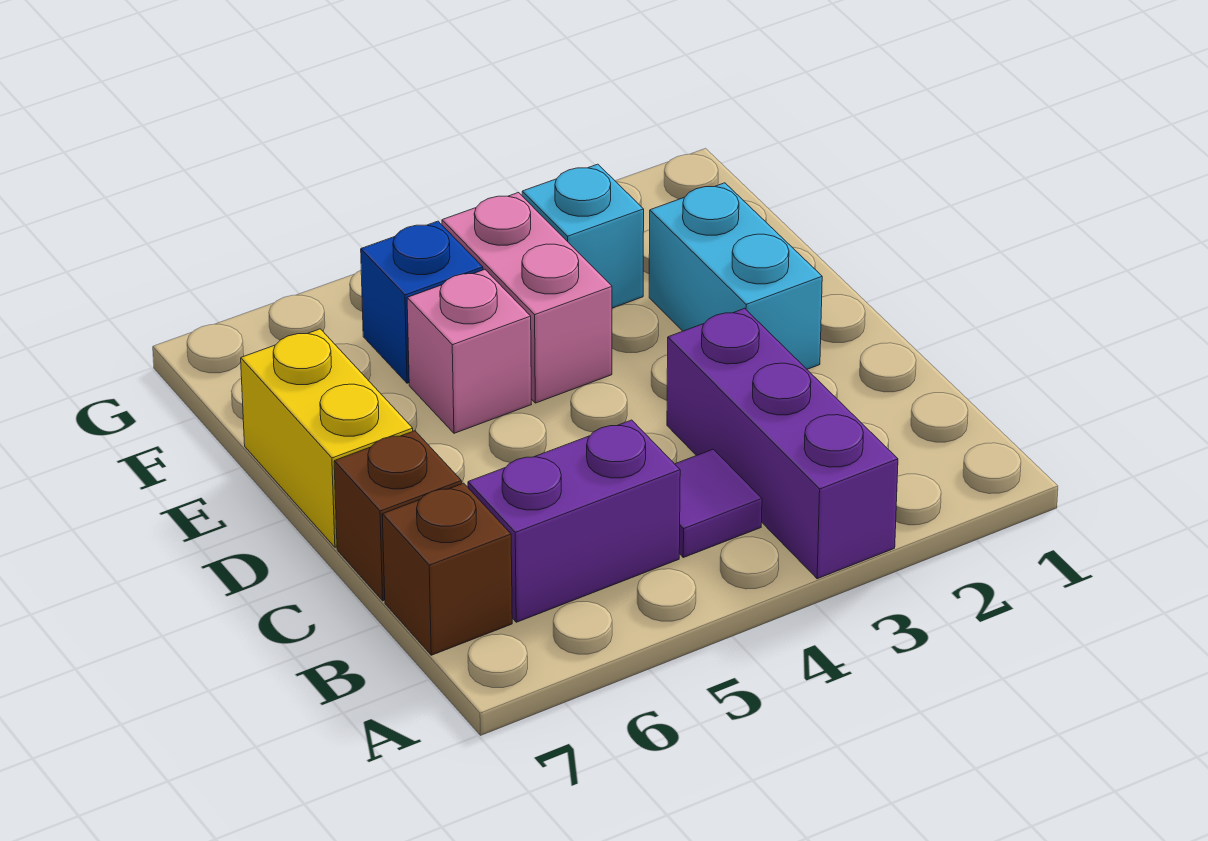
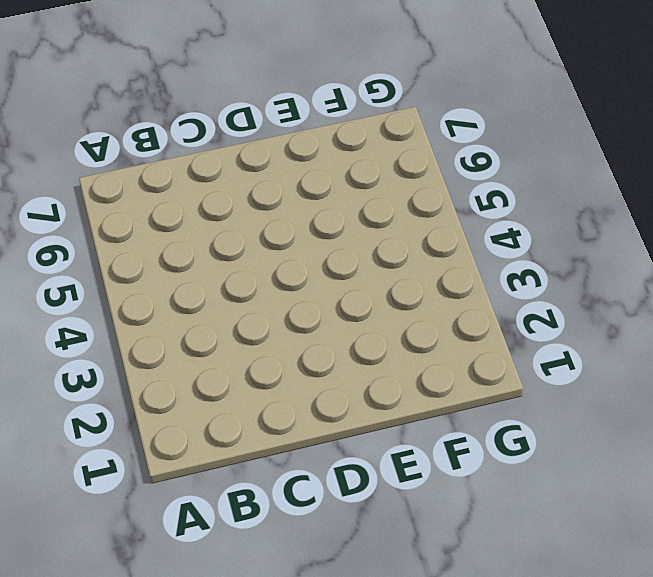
none -> purple brick A3:C3 level 1
none -> purple tile B4 level 1

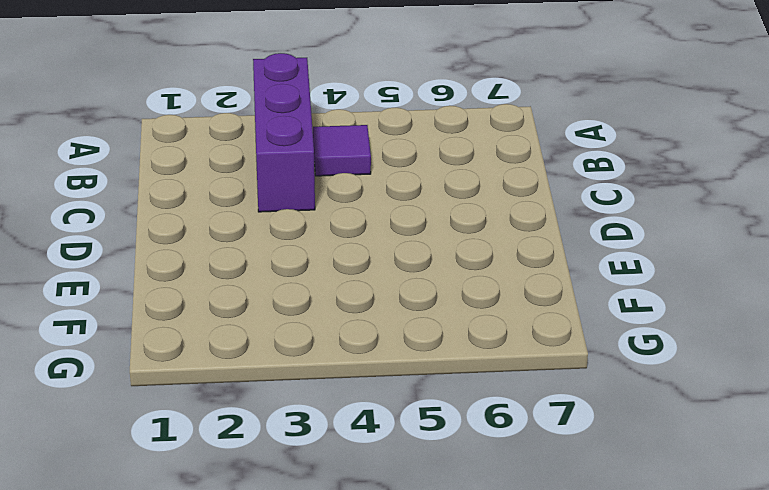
none -> purple brick B5:B6 level 1
none -> brown brick B7 level 1

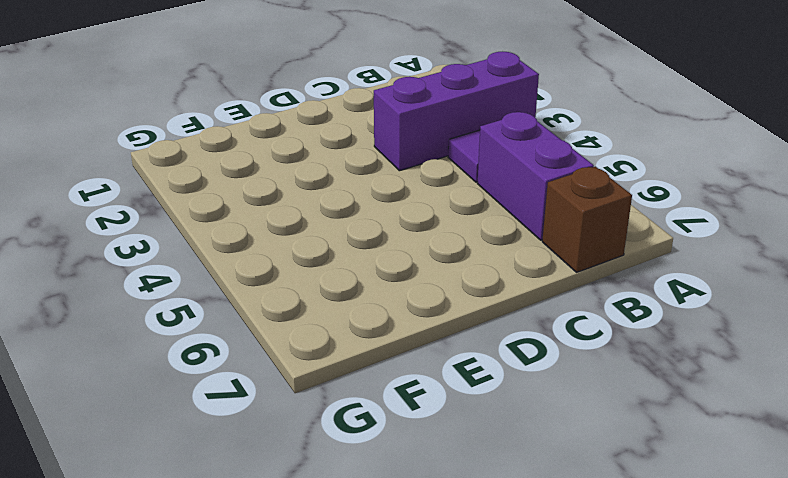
none -> brown brick C7 level 1
none -> cyan brick D2:E2 level 1

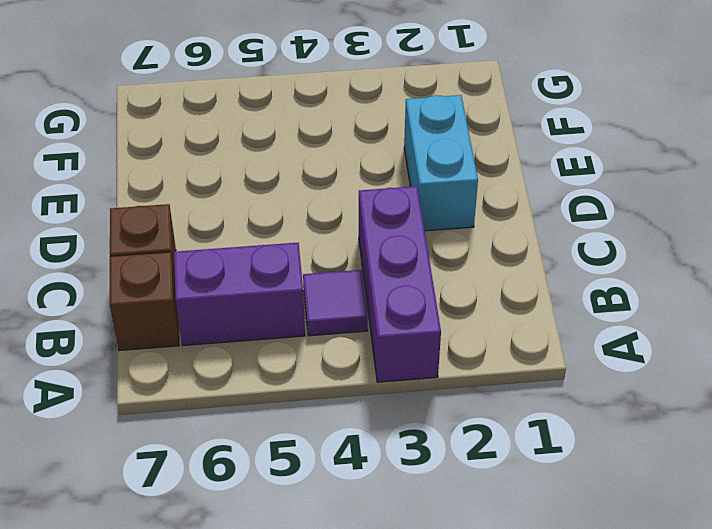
none -> yellow brick D7:E7 level 1
none -> pink brick E4:F4 level 1

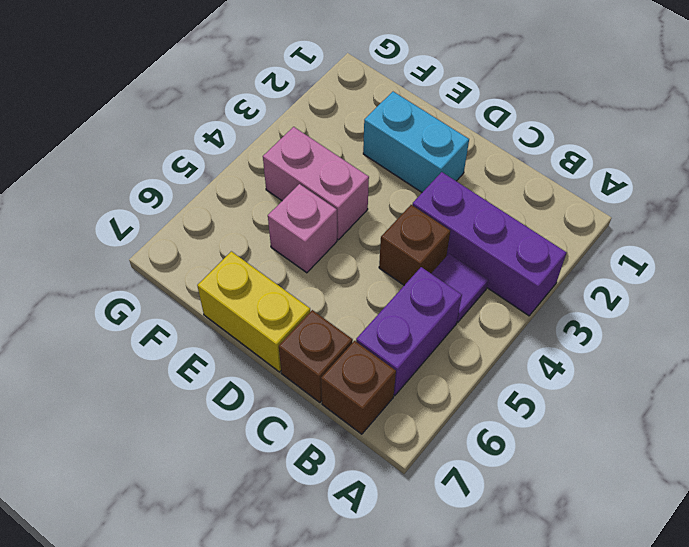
brown brick C4 level 1 -> none
none -> cyan brick F3 level 1
none -> blue brick F5 level 1

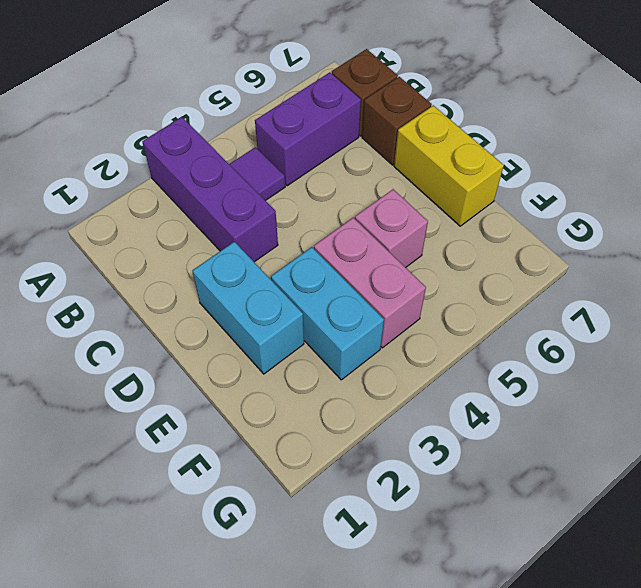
cyan brick E3:F3 level 1 -> cyan brick F3 level 1
none -> blue brick F5 level 1

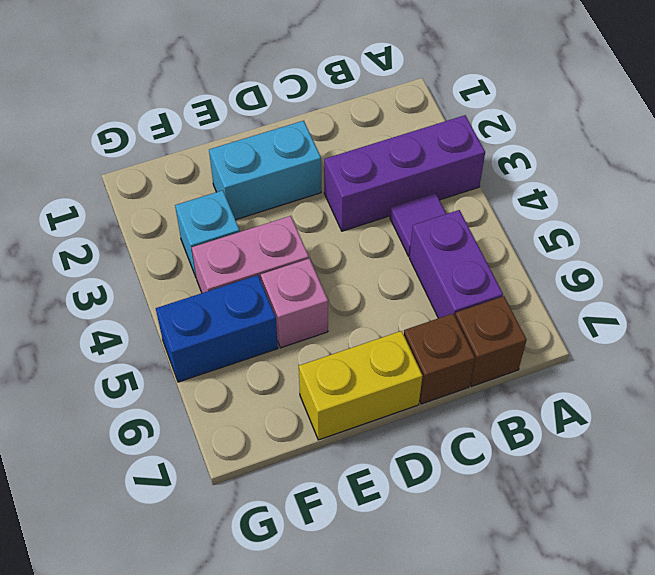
blue brick F5:G5 level 1 -> blue brick F5 level 1

